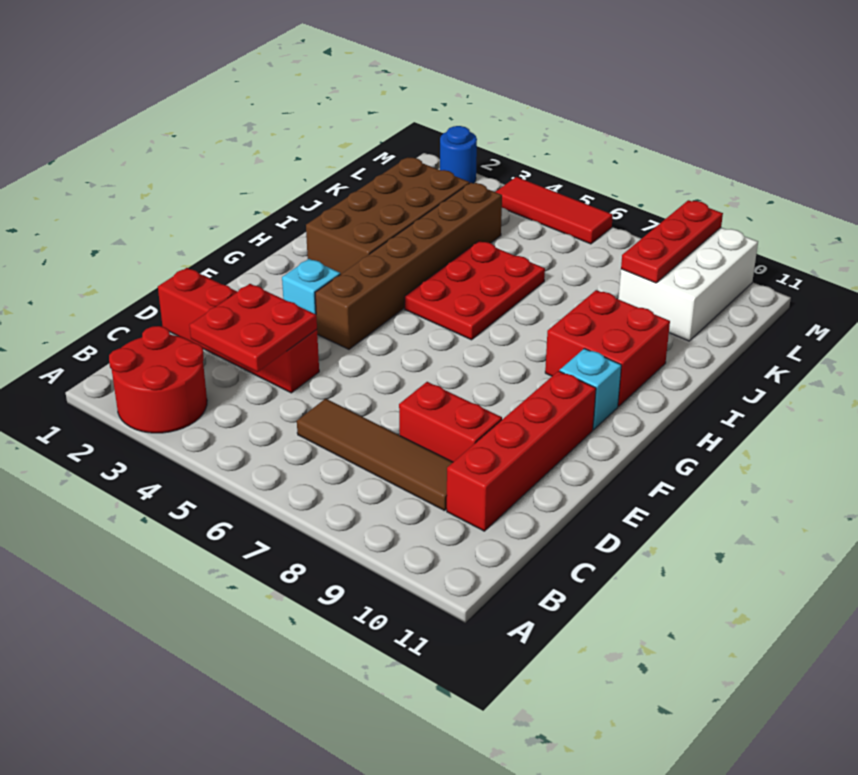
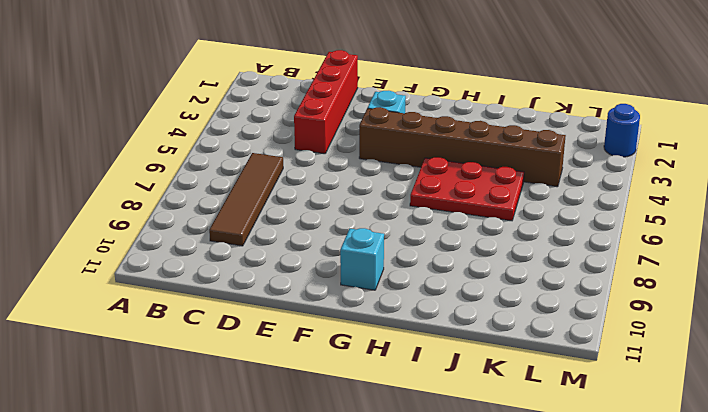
none -> red round brick A2:B3 level 1
none -> red brick C10:F10 level 1
none -> red brick D8:D9 level 1

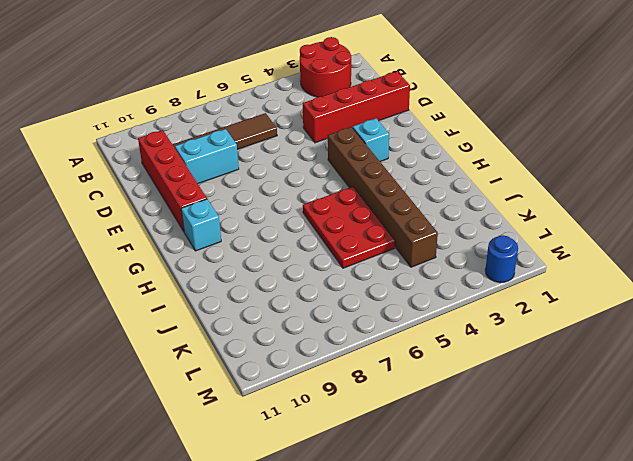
cyan brick D8:D9 level 1 -> red brick D8:D9 level 1
none -> brown brick H2:K3 level 1
none -> red brick H9:I10 level 1
none -> white brick K9:M10 level 1

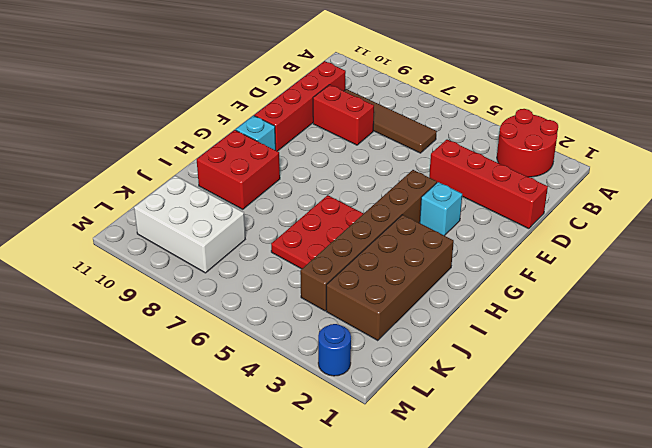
white brick K8:L10 level 1 -> white brick K9:M10 level 1
none -> red tile M4:M6 level 1
none -> red plate C3:D4 level 2
none -> red plate K9:M9 level 2

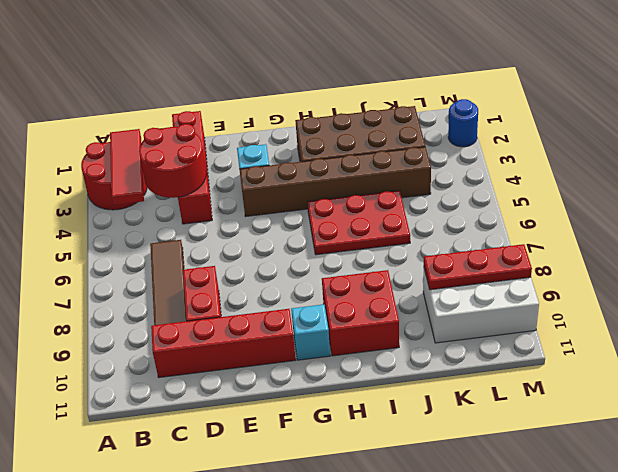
red tile B2:B4 level 2 -> red tile M4:M6 level 1
red round brick C3:D4 level 2 -> red plate C3:D4 level 2

